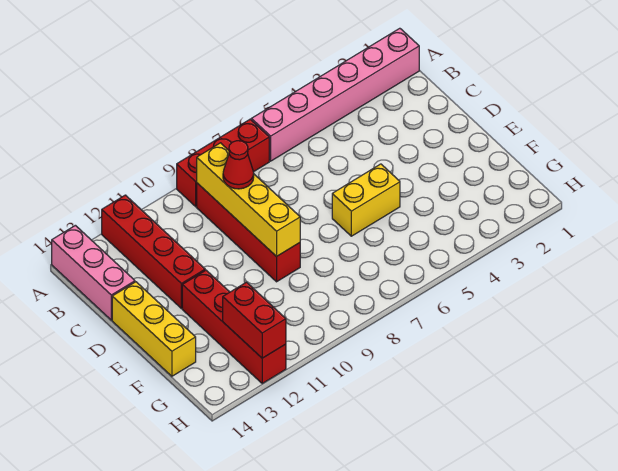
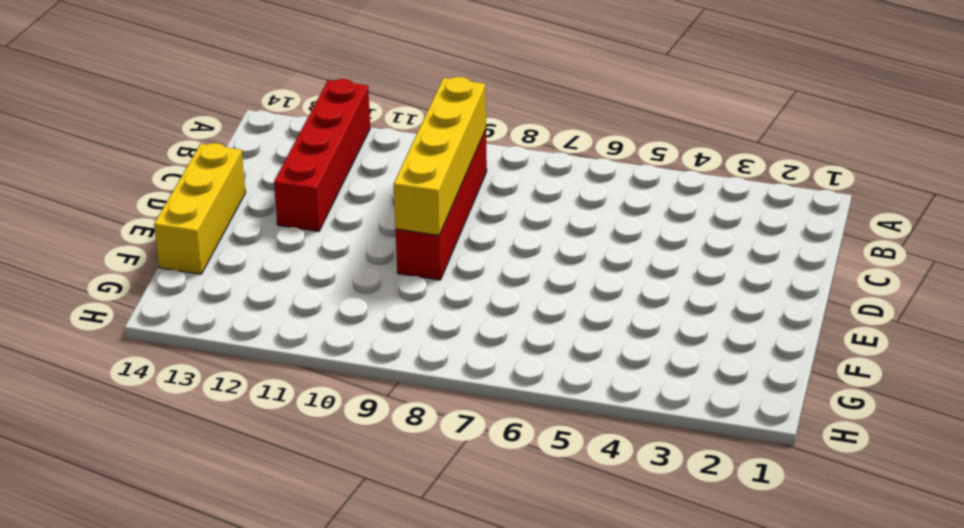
none -> pink brick A1:A6 level 1
none -> red brick A7:A9 level 1

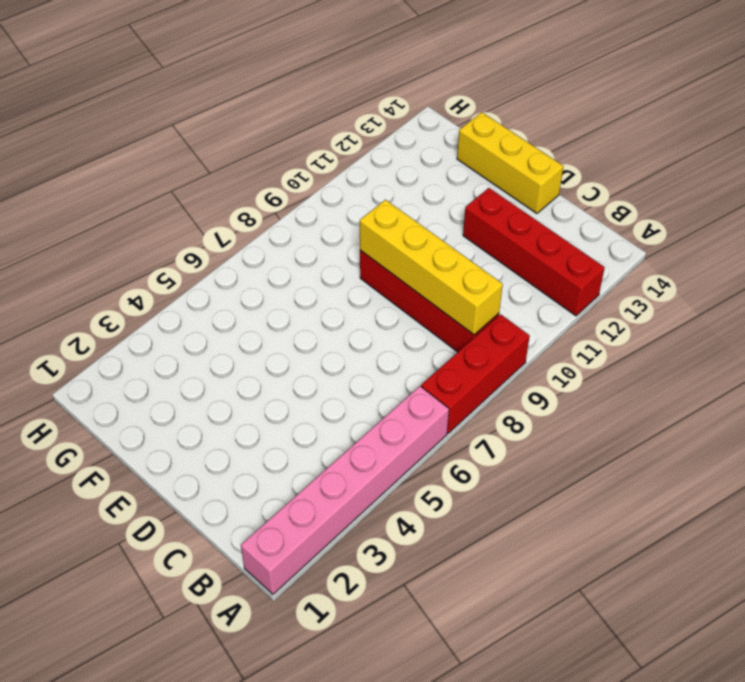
none -> pink brick A14:C14 level 1
none -> yellow brick E5:E6 level 1

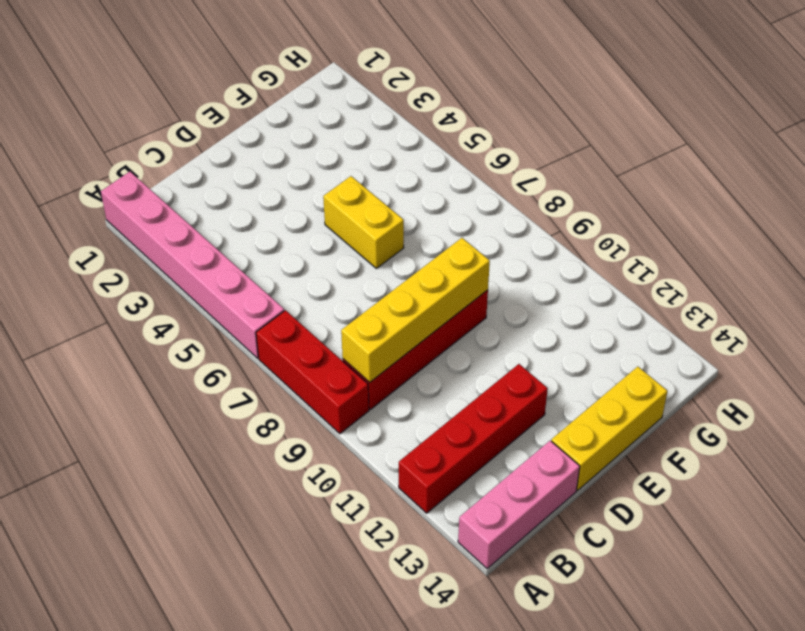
none -> red brick E12:H12 level 1
none -> red brick G12:H12 level 2

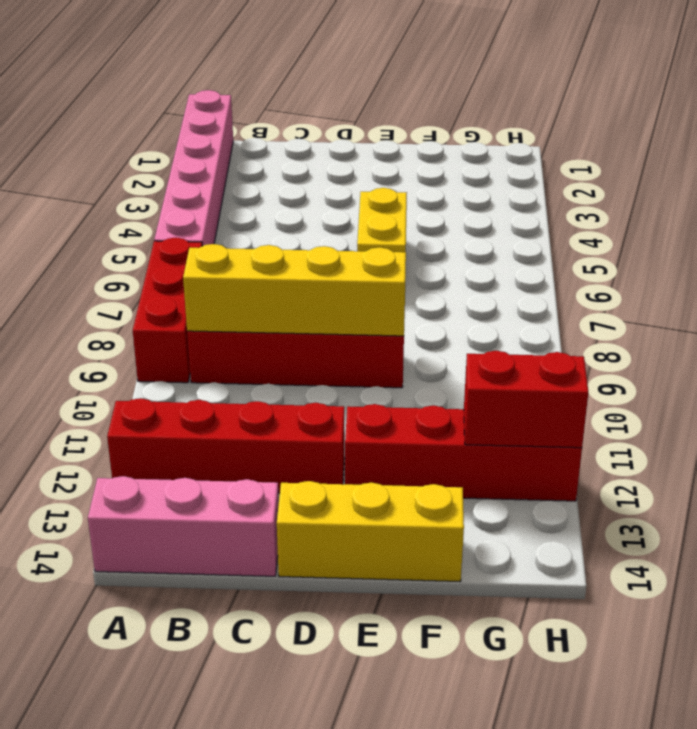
none -> red cone C9 level 3

